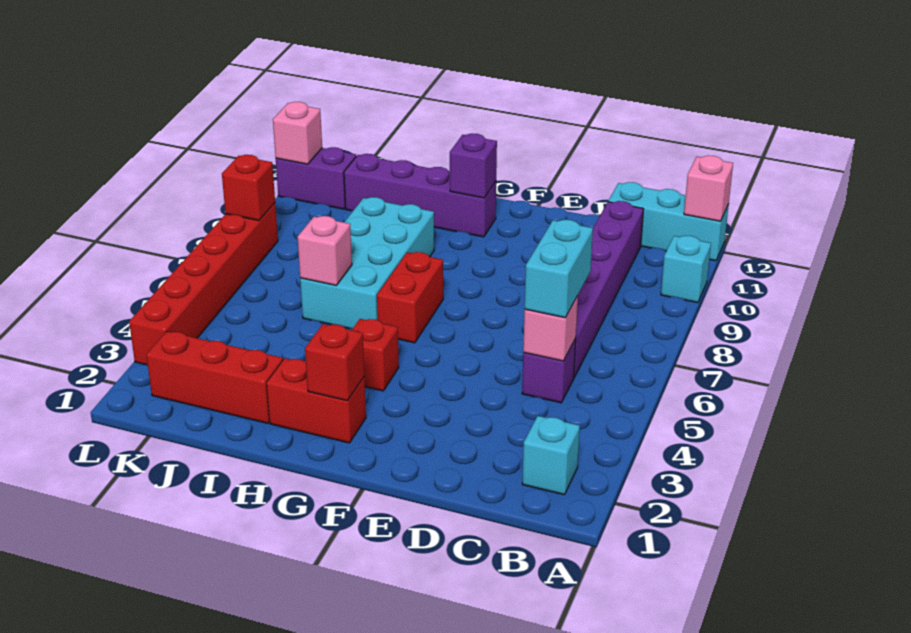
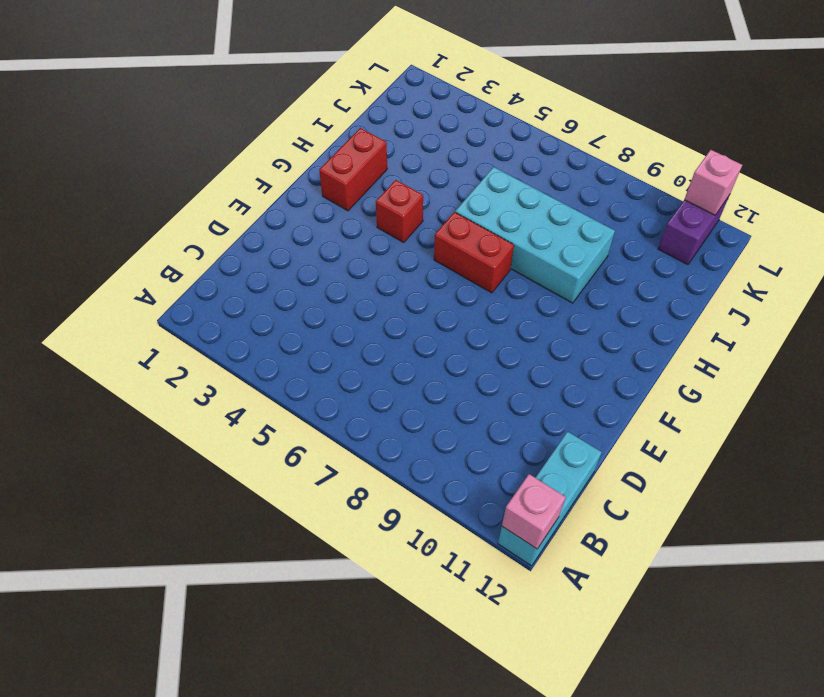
none -> cyan brick A10 level 1
none -> cyan brick B2 level 1
none -> purple brick C5 level 1

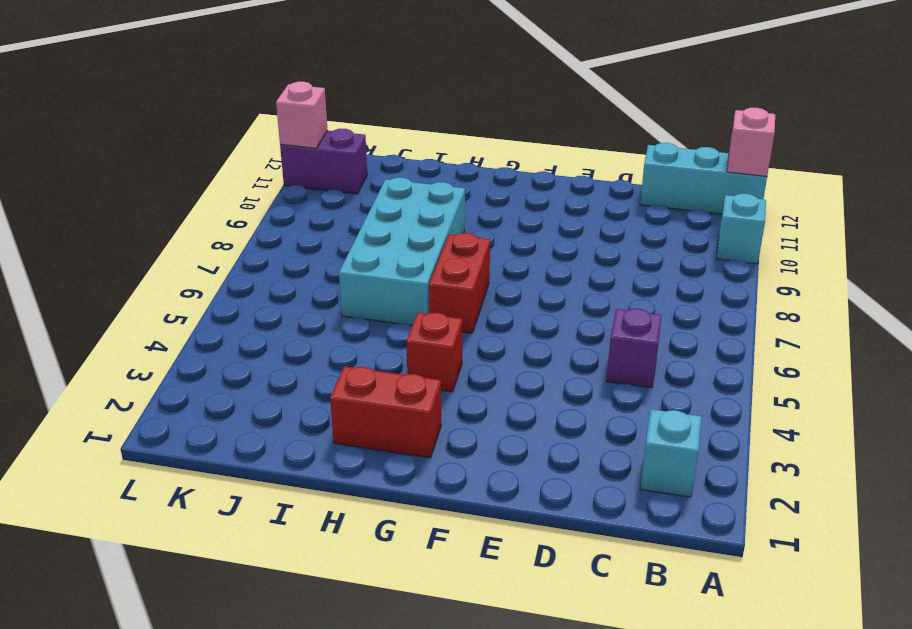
none -> purple brick C6:C11 level 1
none -> purple brick G11:J11 level 1
none -> red brick I2:K2 level 1

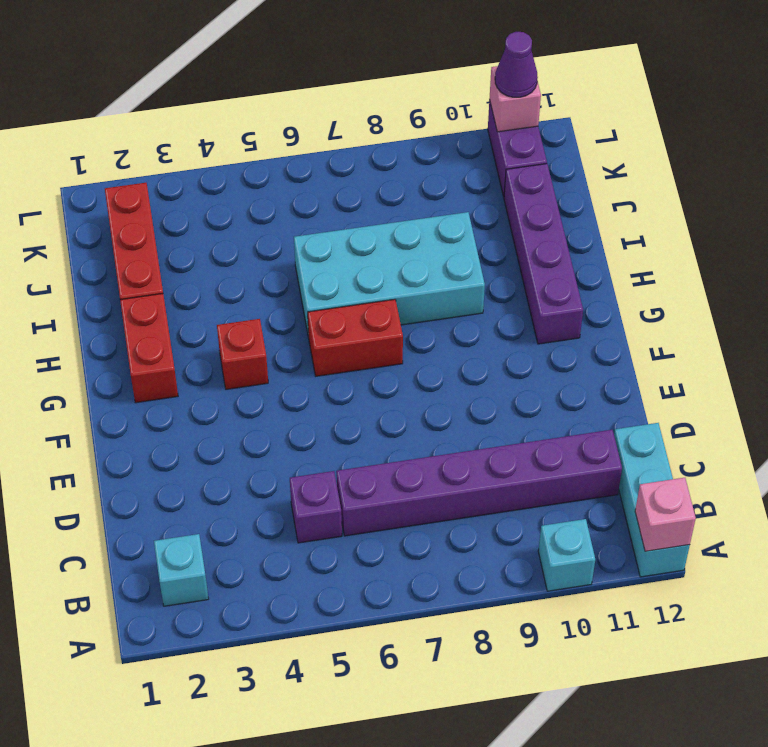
purple cone L11 level 3 -> none
none -> red brick L3:L8 level 1
none -> pink brick C5 level 2
none -> red brick G2 level 2

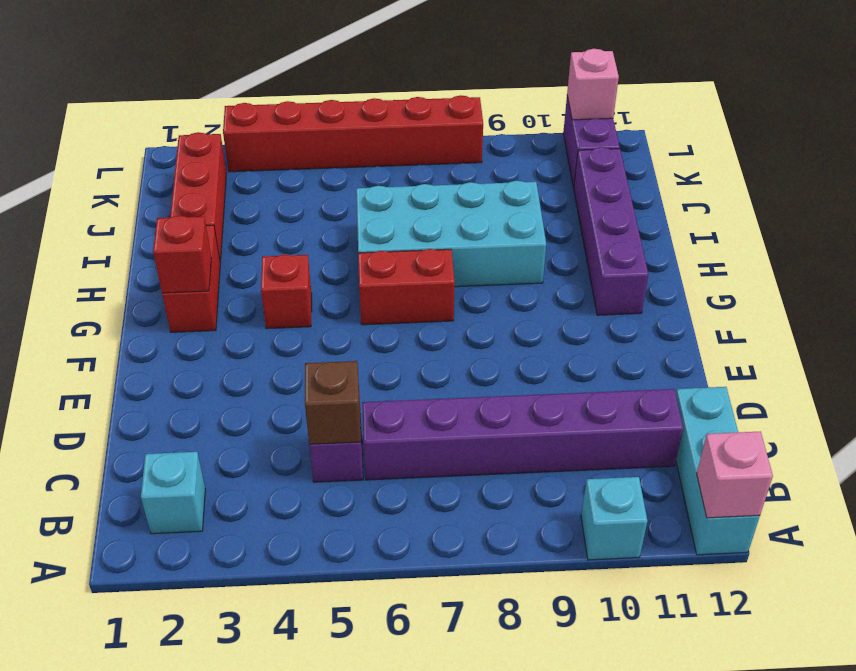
brown brick C5 level 2 -> pink brick C5 level 2
none -> purple brick G11 level 2
none -> pink brick I6 level 2
none -> red brick L8 level 2

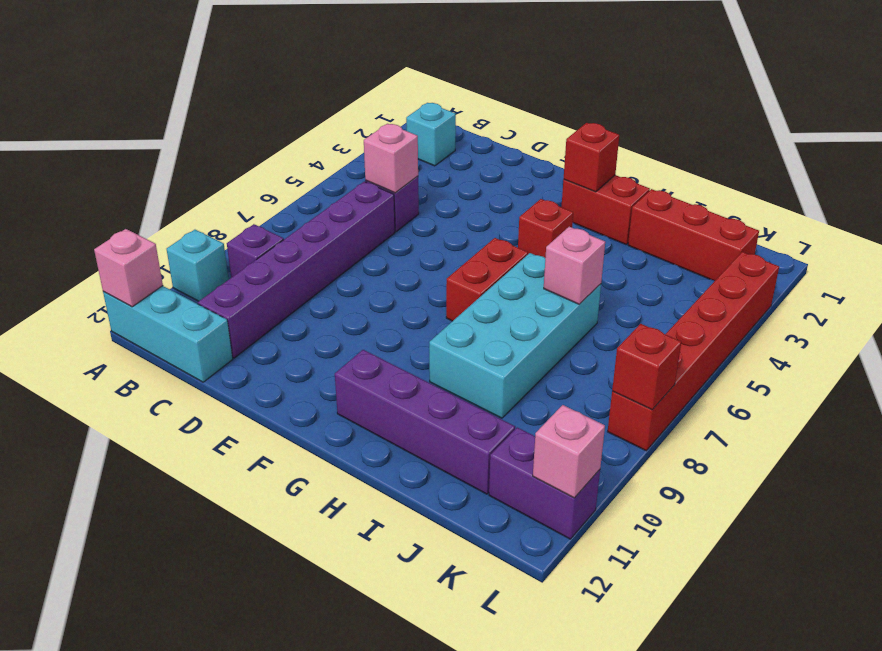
purple brick B9 level 1 -> purple brick G11 level 2
none -> cyan brick C5:C6 level 3

